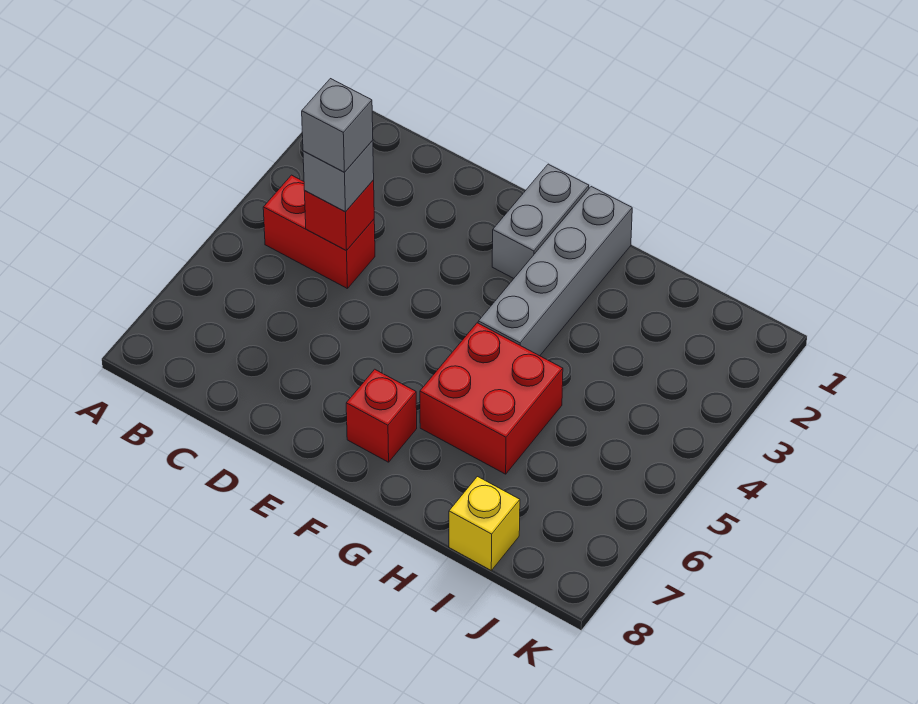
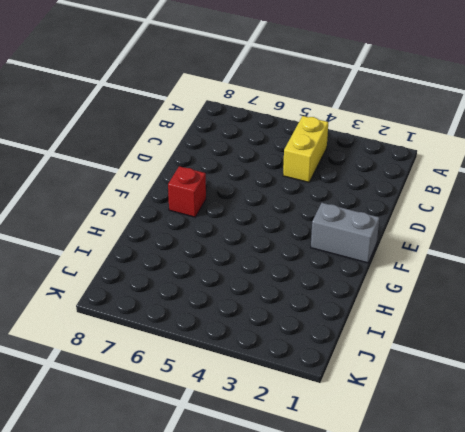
yellow brick B4:C4 level 1 -> red brick B4:C4 level 1
none -> grey brick G1:G4 level 1
none -> red brick G5:H6 level 1

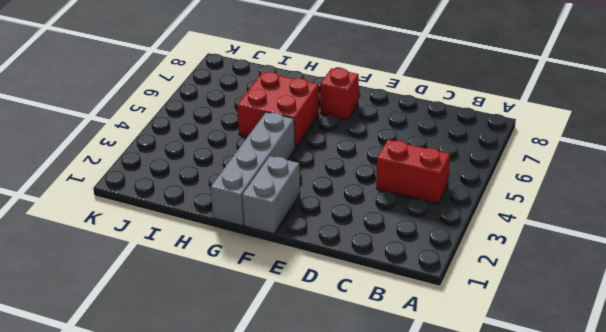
none -> yellow brick I8 level 1
none -> red brick C4 level 2

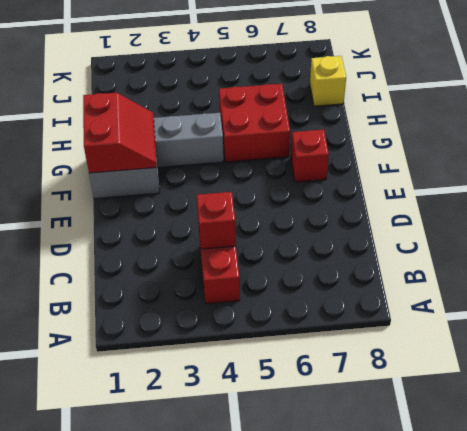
red slope F1:G2 level 2 top 1 -> none
none -> grey brick C4 level 3
none -> grey brick C4 level 4

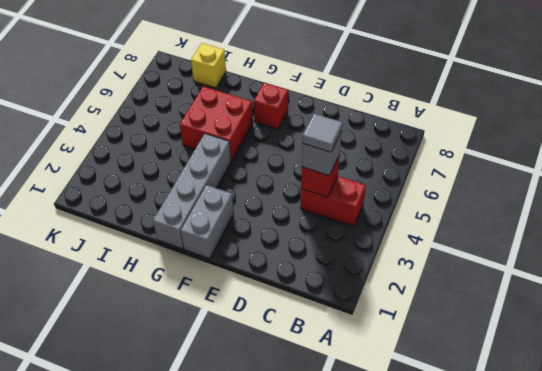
grey tile C4 level 4 -> grey brick C4 level 4

